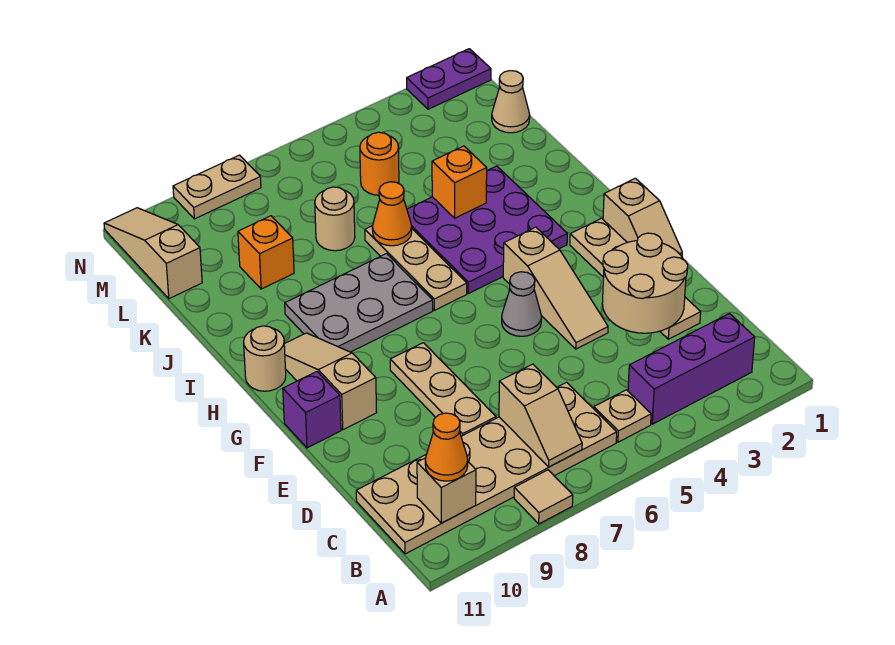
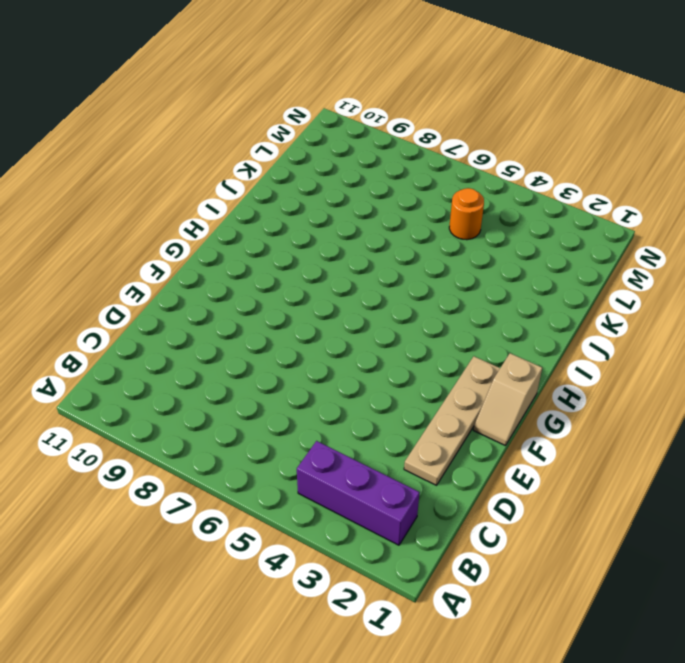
none -> tan tile A8 level 1
none -> tan plate B5 level 1
none -> tan plate B6:C11 level 1

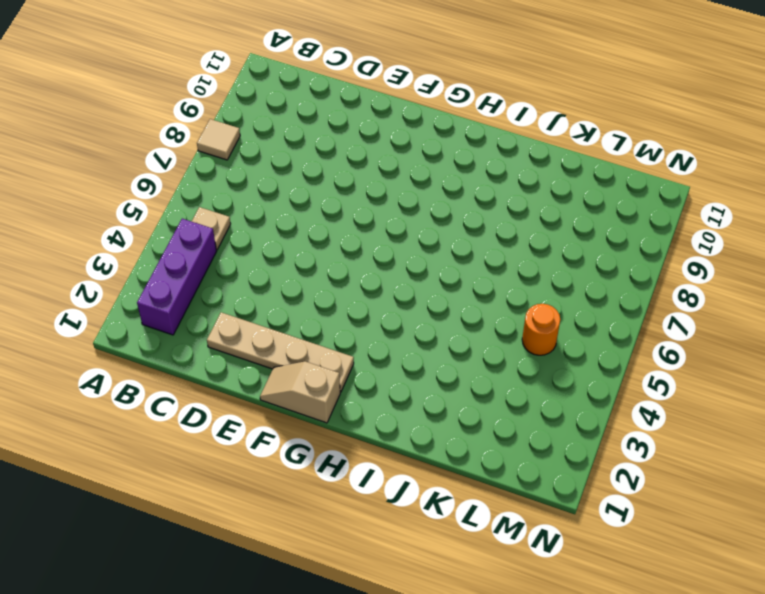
none -> tan plate B6:C11 level 1
none -> tan plate D8:F8 level 1
none -> tan slope E4:G4 level 1 top G

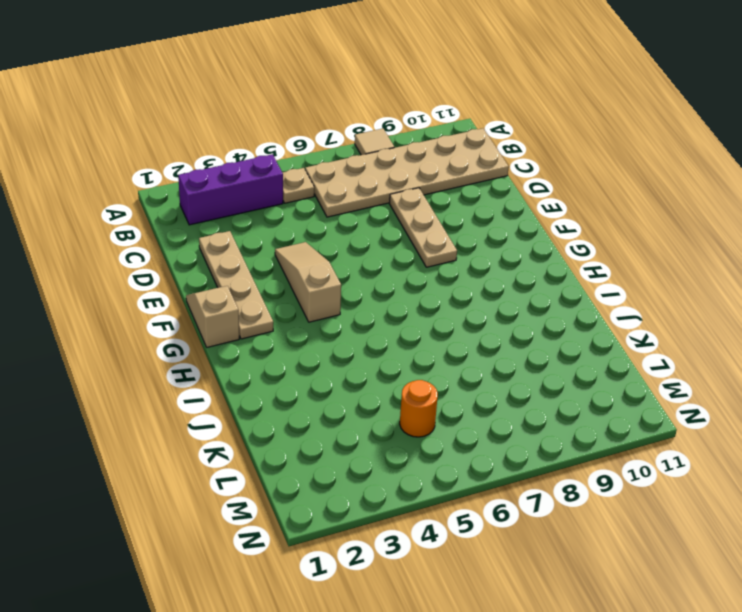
none -> grey cone F5 level 1
none -> tan slope F10:H10 level 1 top F
none -> purple brick F11 level 1

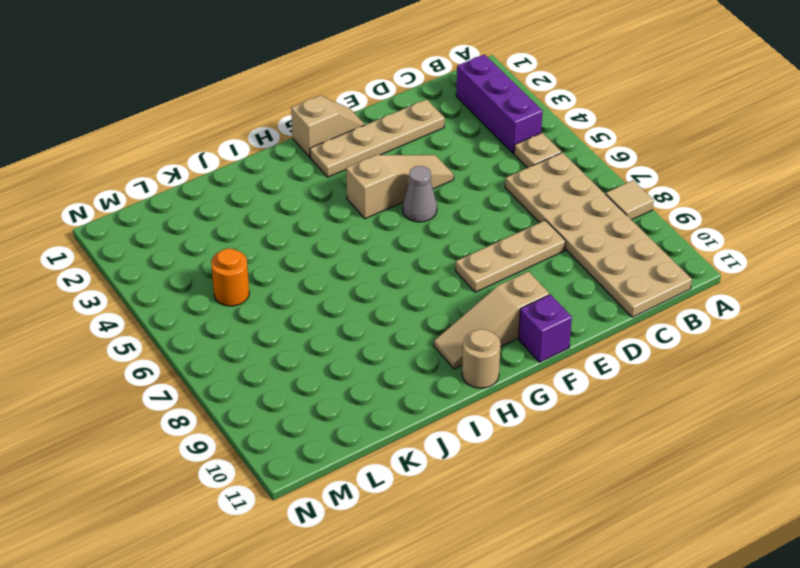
none -> purple plate H3:J5 level 1
none -> tan plate H6:J6 level 1
none -> grey plate H7:I9 level 1

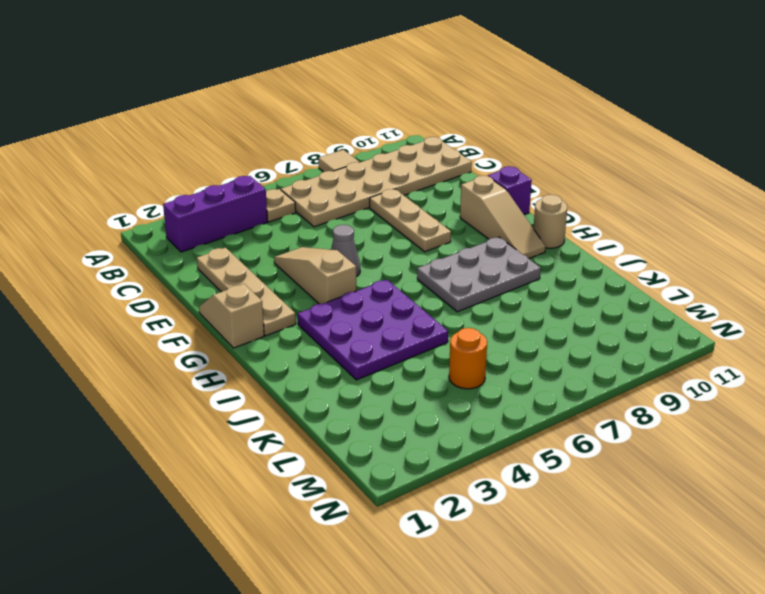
none -> tan plate H6:J6 level 1
none -> tan round brick K7 level 1
none -> orange brick K9 level 1

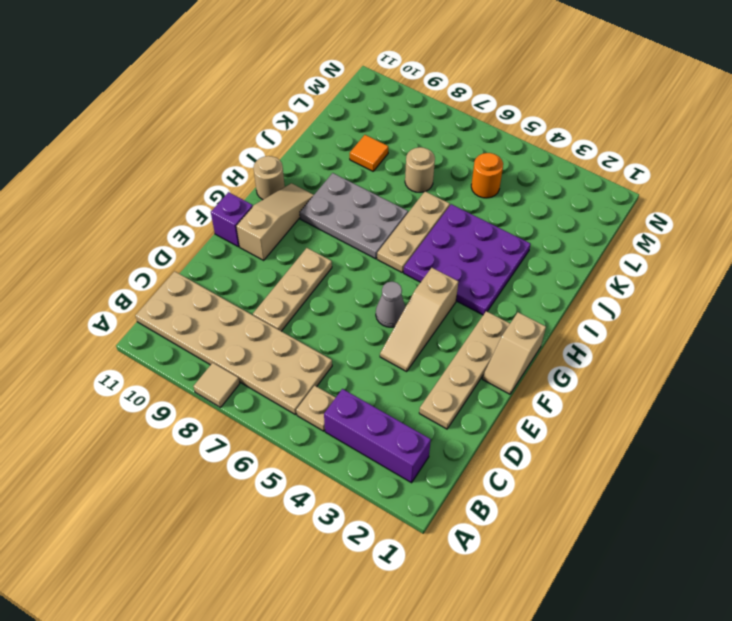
orange tile K9 level 1 -> orange brick K9 level 1
none -> tan cone L1 level 1
none -> tan slope L11:N11 level 1 top L
none -> purple plate N1:N2 level 1

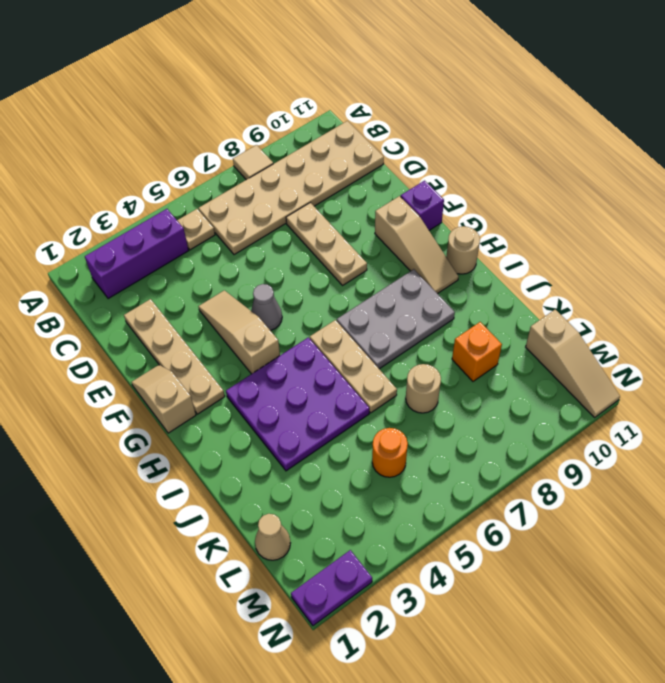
none -> tan plate N8:N9 level 1
none -> tan slope B7:C7 level 2 top C
none -> tan brick B10 level 2

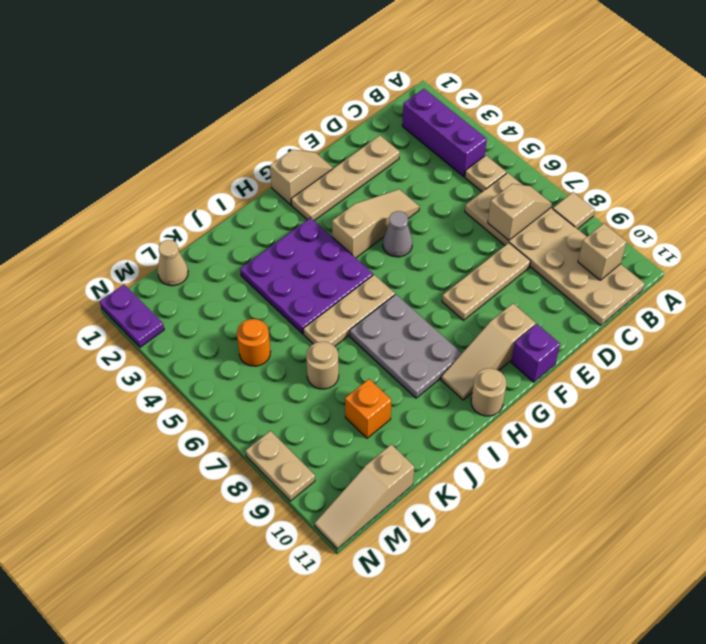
none -> tan round brick D2:E3 level 2
none -> orange brick J4 level 2
none -> orange cone J6 level 2

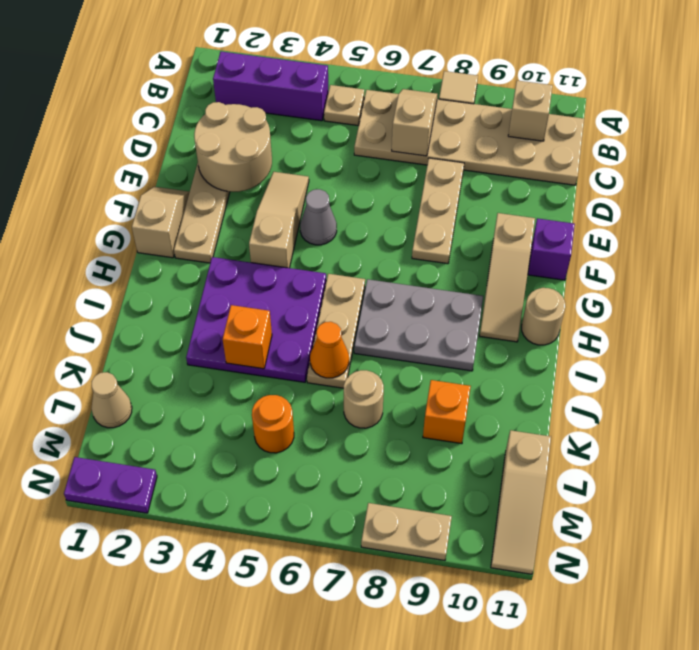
none -> orange cone B10 level 3

